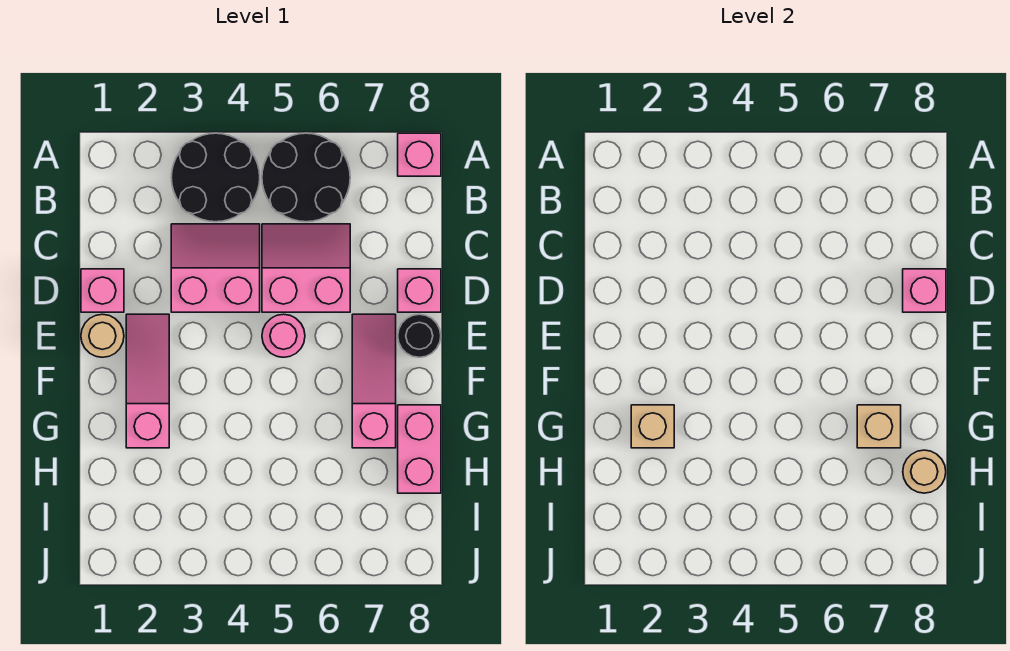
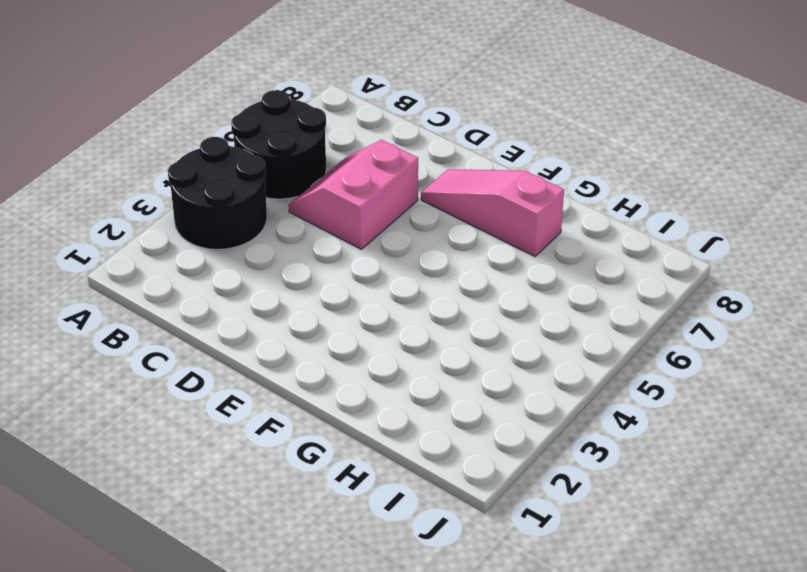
none -> pink brick A8 level 1
none -> pink slope C3:D4 level 1 top D
none -> pink brick D1 level 1

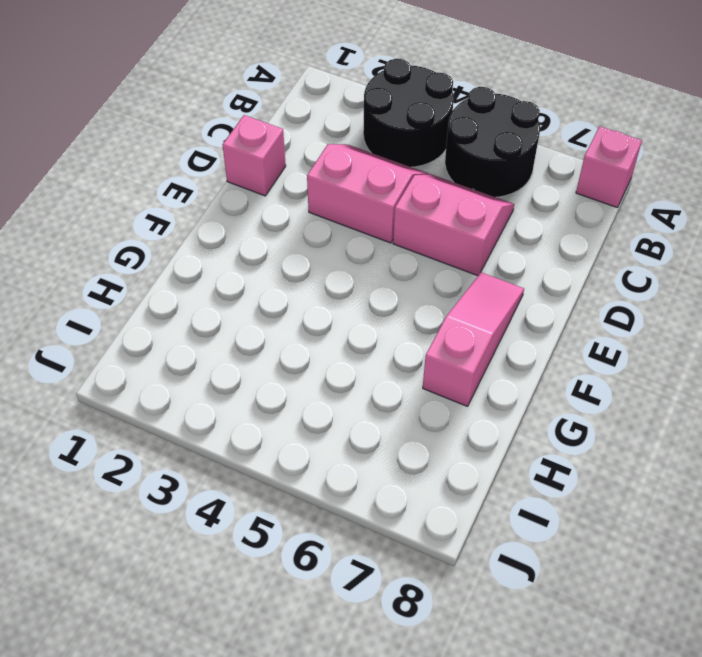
none -> pink brick D8 level 1
none -> tan round brick E1 level 1
none -> pink slope E2:G2 level 1 top G

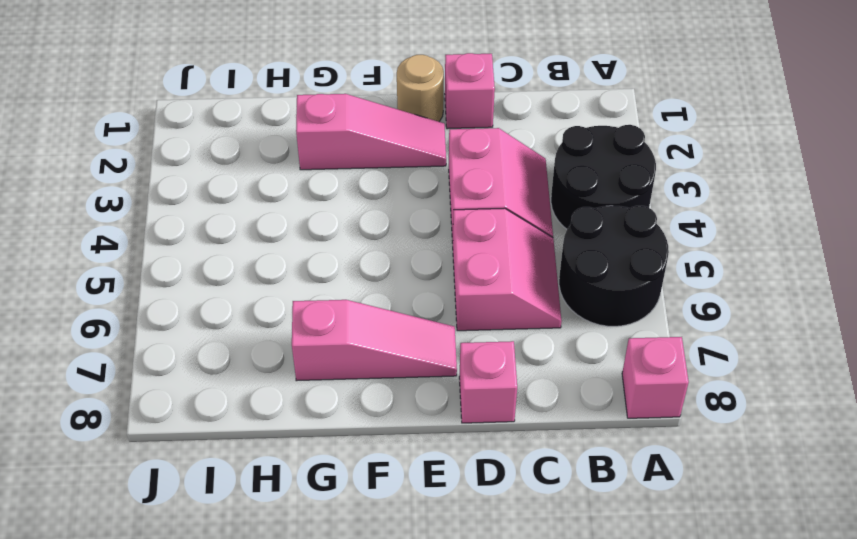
none -> pink round brick E5 level 1
none -> black round brick E8 level 1
none -> pink brick G8:H8 level 1

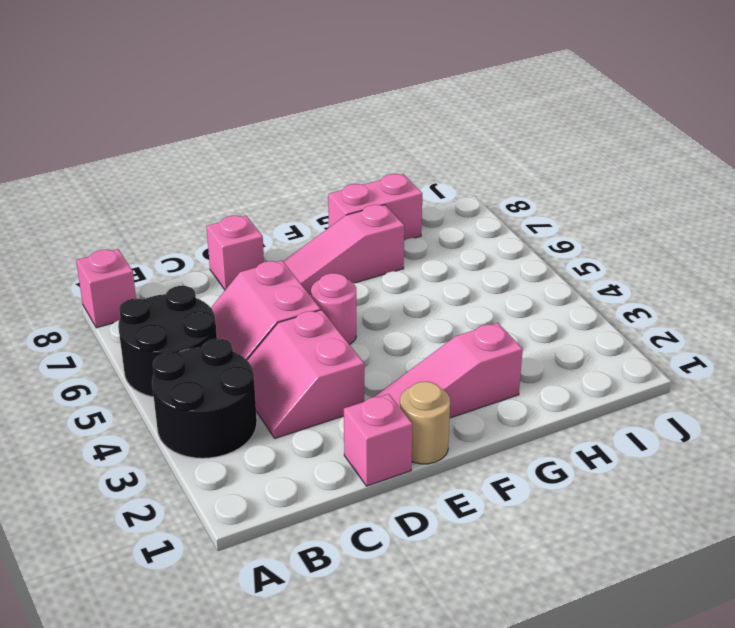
none -> black round brick E8 level 1
none -> pink brick D8 level 2
none -> tan brick G2 level 2

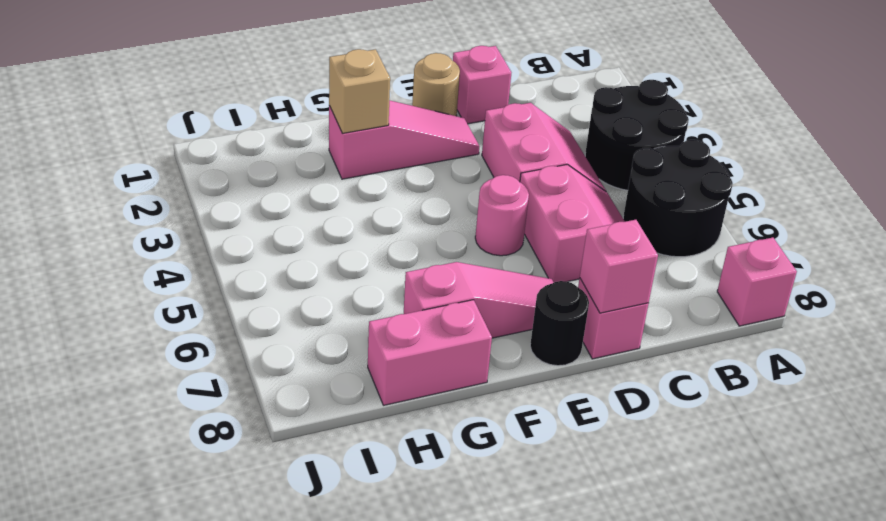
none -> tan brick G7 level 2
none -> tan round brick H8 level 2

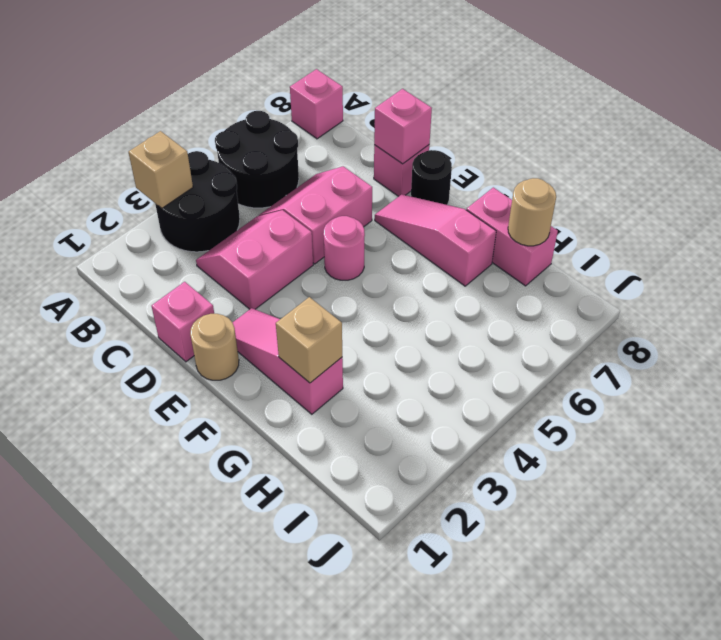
tan brick A3 level 2 -> tan brick G7 level 2

